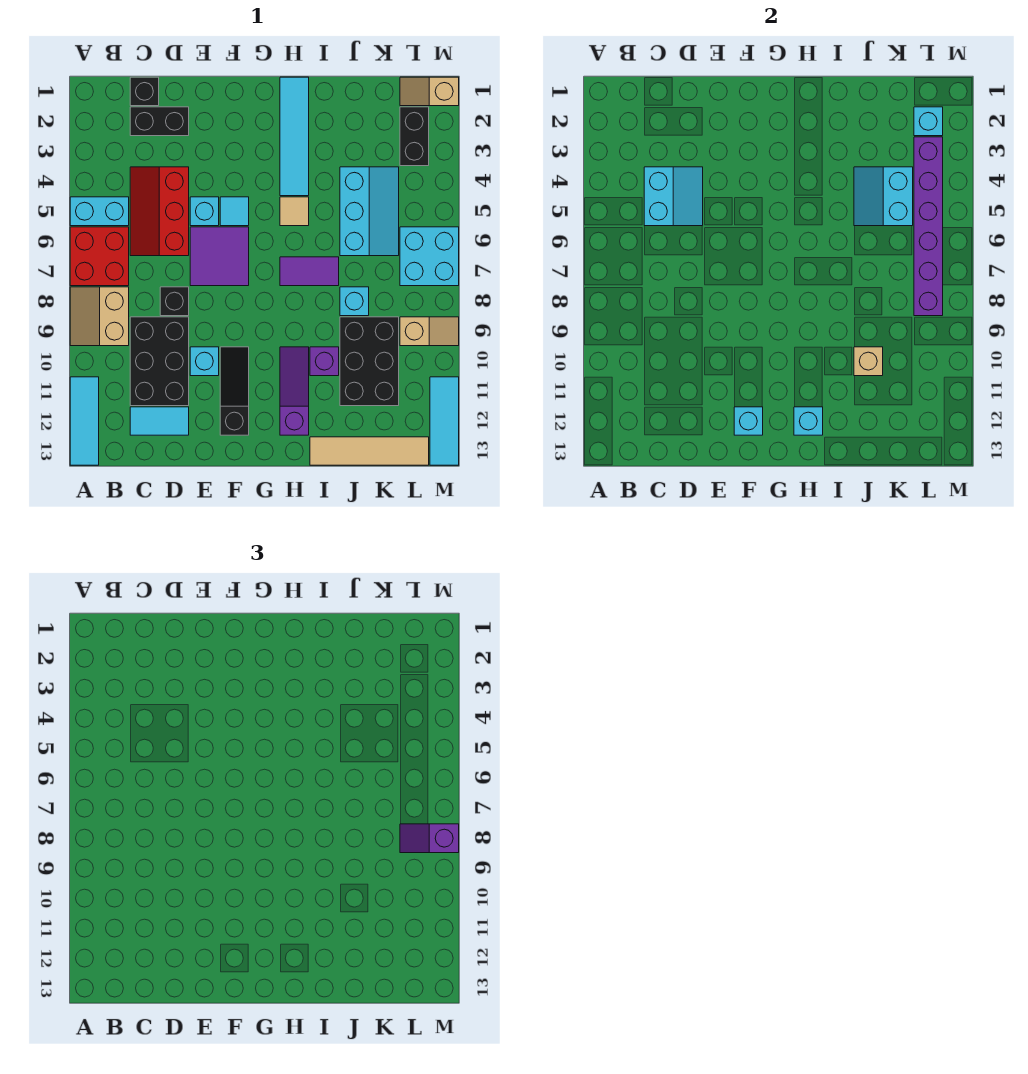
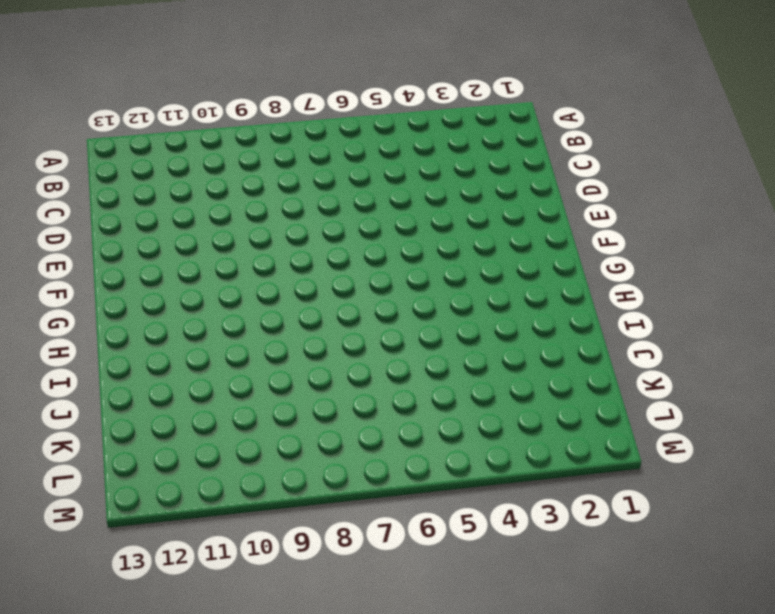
none -> cyan brick A5:B5 level 1
none -> red brick A6:B7 level 1
none -> tan slope A8:B9 level 1 top B
none -> cyan tile A11:A13 level 1

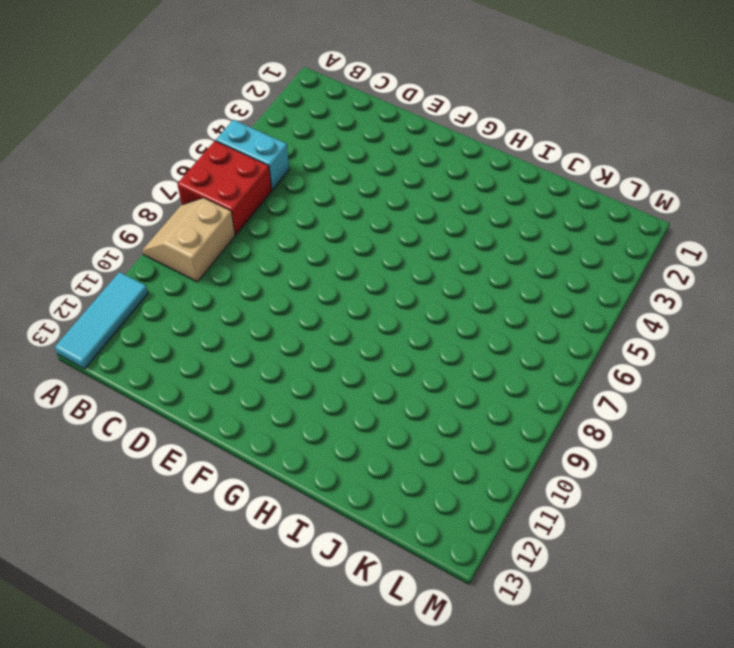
none -> black brick C1 level 1
none -> black brick C2:D2 level 1
none -> red slope C4:D6 level 1 top D
none -> black brick C9:D11 level 1

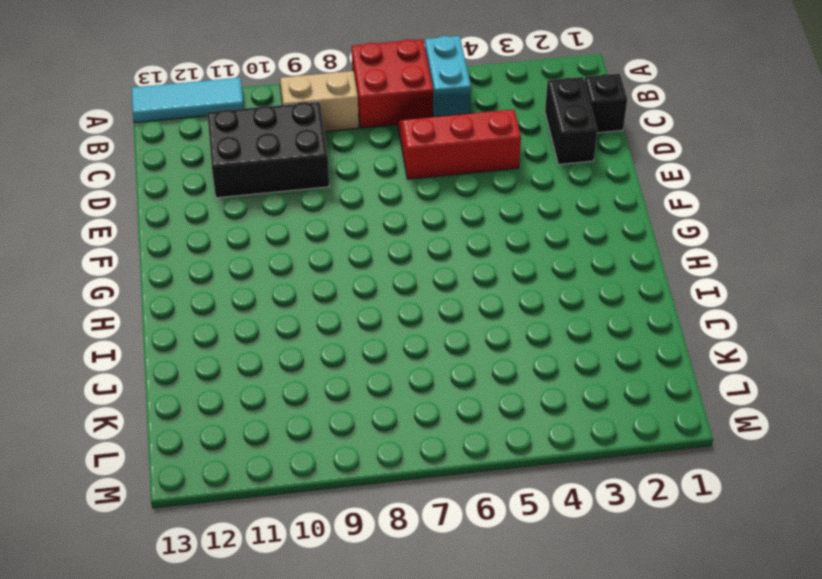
none -> cyan tile C12:D12 level 1
none -> black brick D8 level 1
none -> cyan brick E5 level 1
none -> purple tile E6:F7 level 1

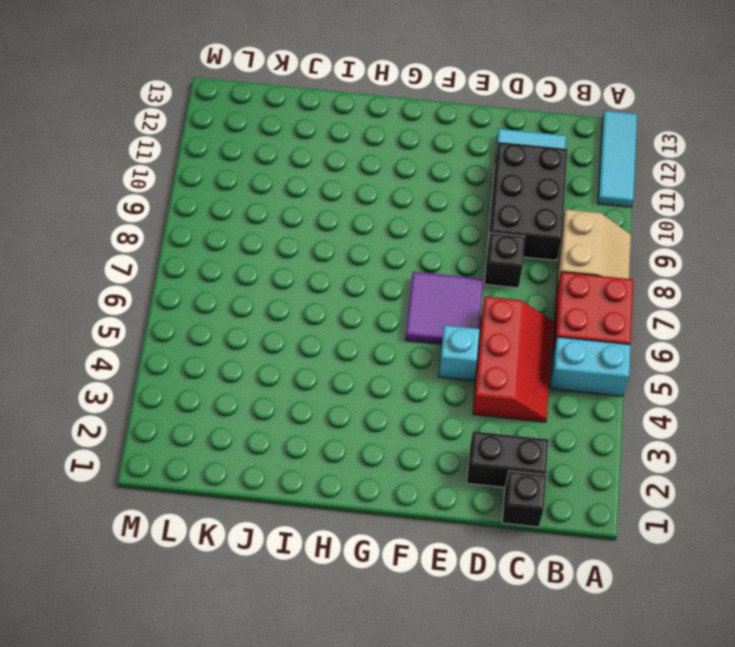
none -> cyan brick E10 level 1
none -> cyan tile F5 level 1
none -> black slope F10:F12 level 1 top 12
none -> cyan tile H1:H4 level 1

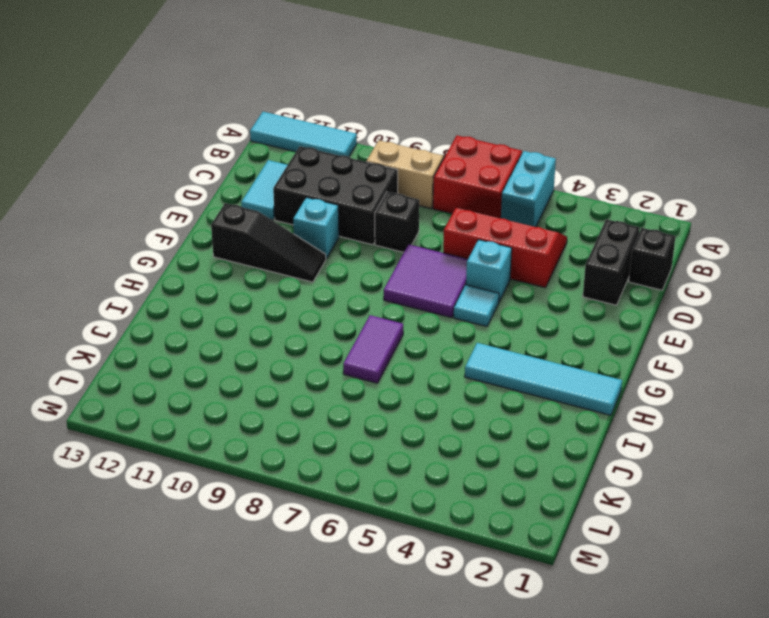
none -> tan tile H5 level 1
none -> purple slope H10:H12 level 1 top 12
none -> purple brick I10 level 1
none -> tan tile I13:L13 level 1

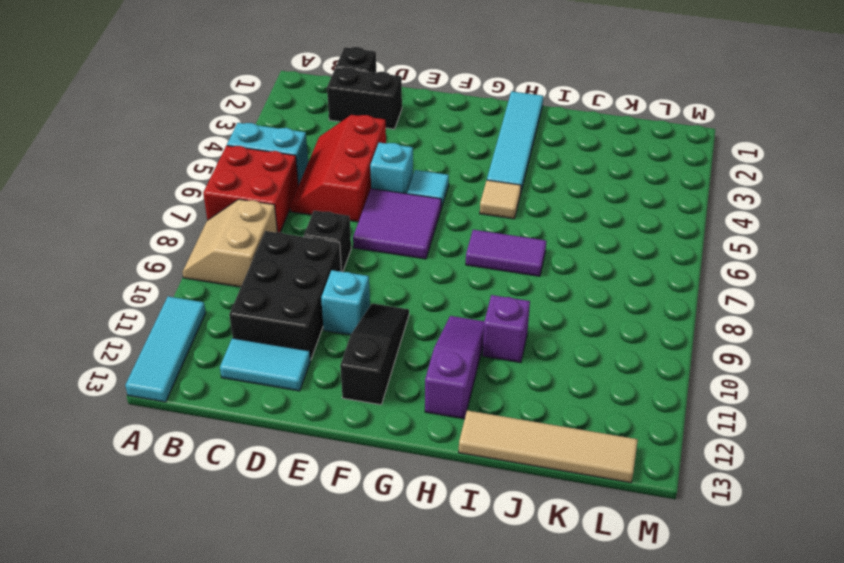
none -> cyan slope J4:K6 level 1 top J
none -> cyan brick J8 level 1
none -> black brick J9:K11 level 1
none -> tan slope L1:M1 level 1 top M

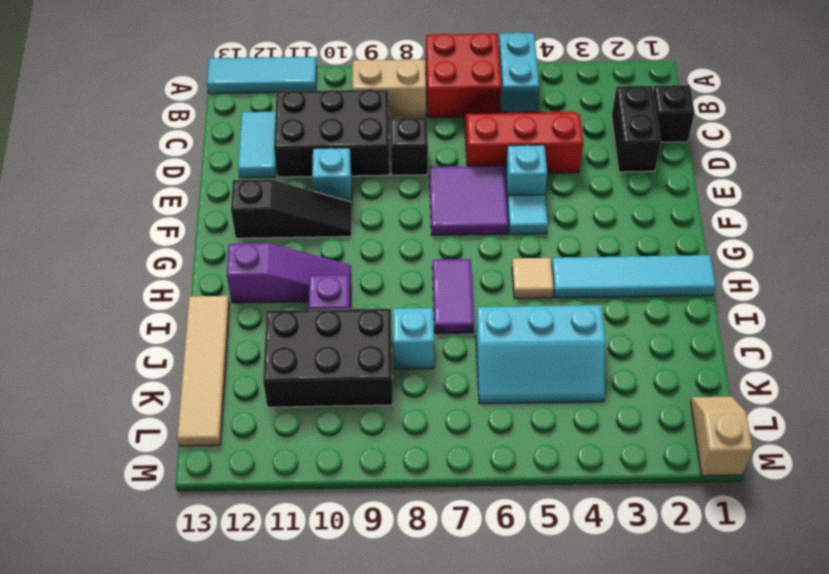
none -> black brick L2:L3 level 1
none -> cyan brick L6:M7 level 1
none -> tan slope L9:M9 level 1 top L
none -> cyan tile M11:M13 level 1

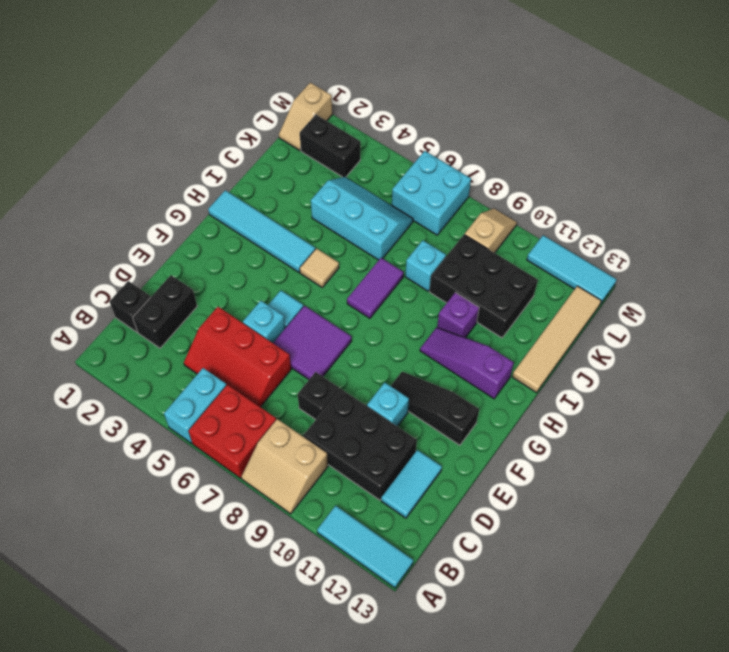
none -> cyan slope C4:D5 level 2 top C
none -> cyan brick F12 level 2
none -> cyan brick H12 level 2
none -> cyan slope J4:K5 level 2 top K

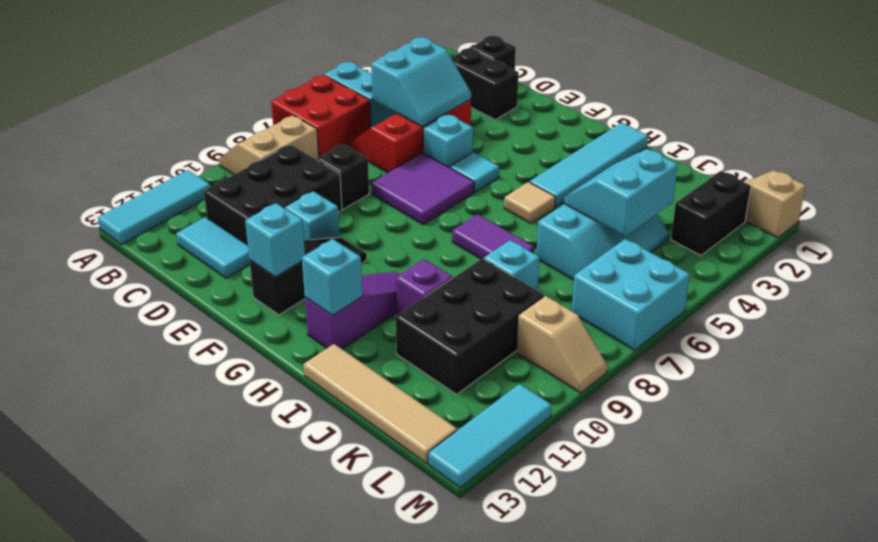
none -> tan brick J10 level 2
none -> cyan brick L2 level 2
none -> purple brick L3:L8 level 2
none -> purple slope L8:M8 level 3 top M

